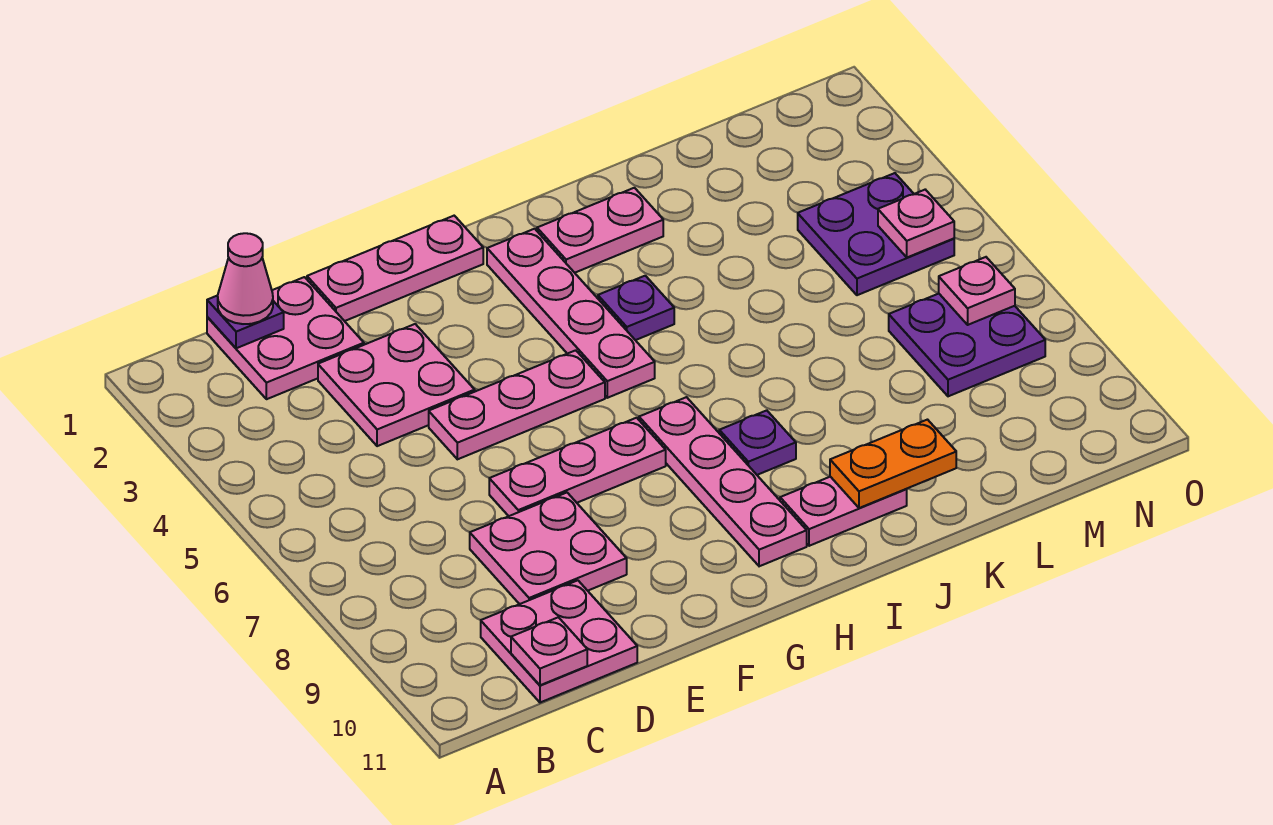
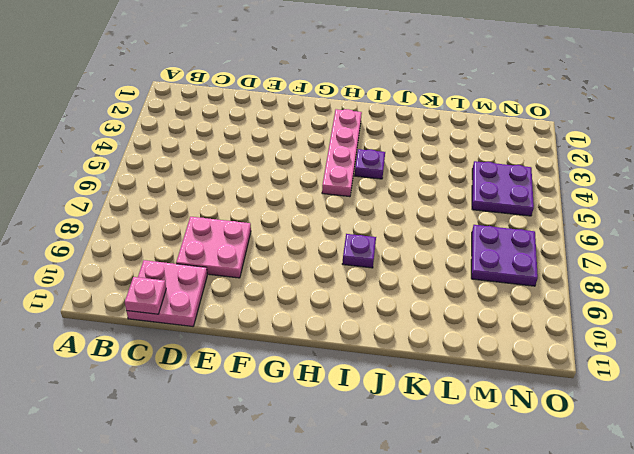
none -> pink plate C1:D2 level 1
none -> pink plate D3:E4 level 1
none -> pink plate E1:G1 level 1

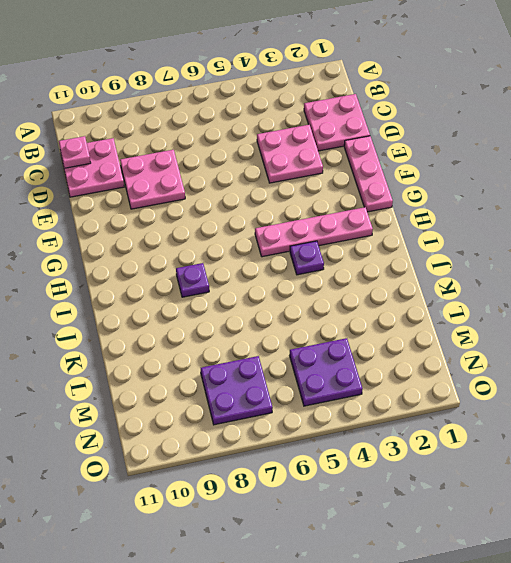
none -> pink plate E5:G5 level 1
none -> pink plate E7:G7 level 1
none -> pink plate H7:H10 level 1

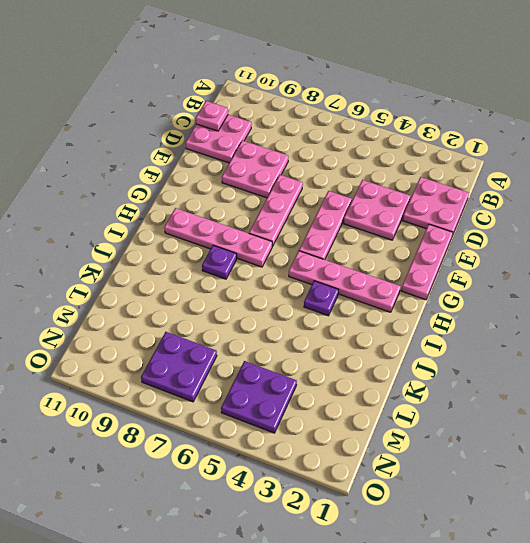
none -> pink plate I2:J2 level 1
none -> pink plate I10:J10 level 1
none -> purple plate C1 level 2

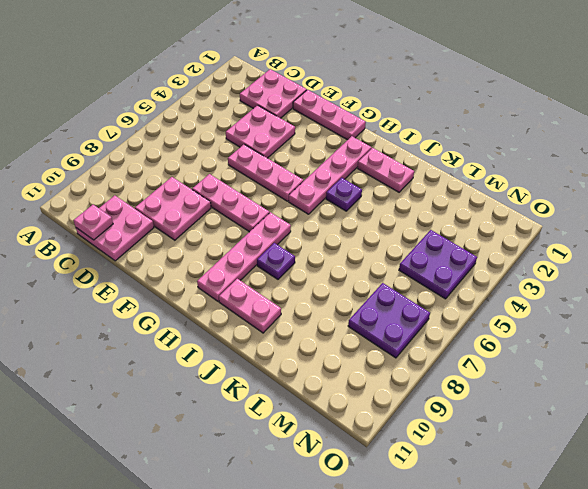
none -> purple plate C1 level 2
none -> orange plate J10:K10 level 2
none -> pink plate N5 level 2

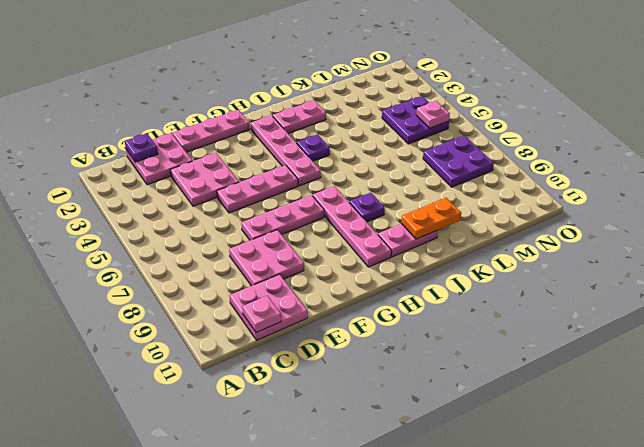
none -> pink plate N7 level 2
none -> pink cone C1 level 3

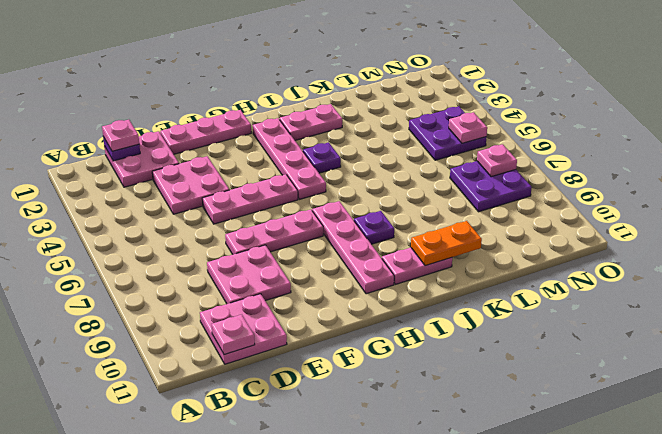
pink plate C1 level 3 -> pink cone C1 level 3

